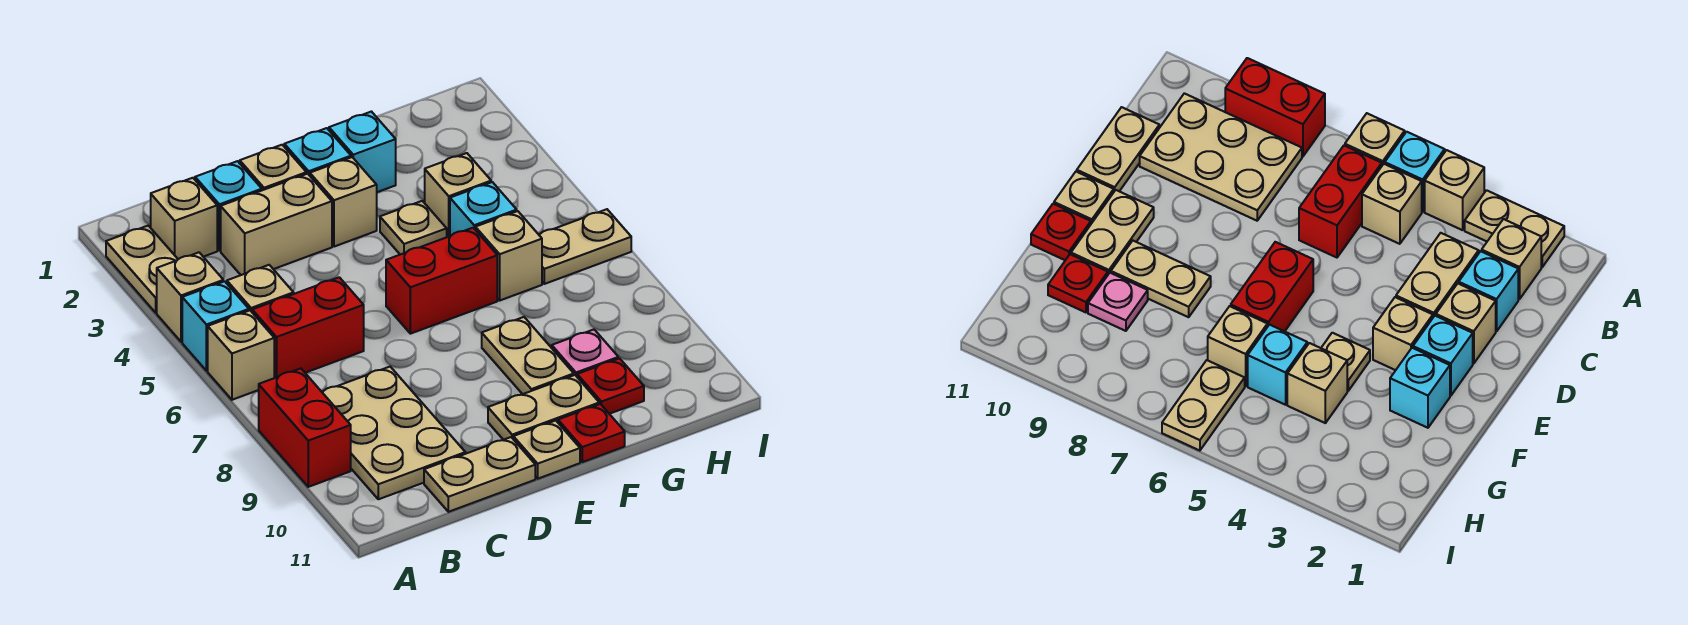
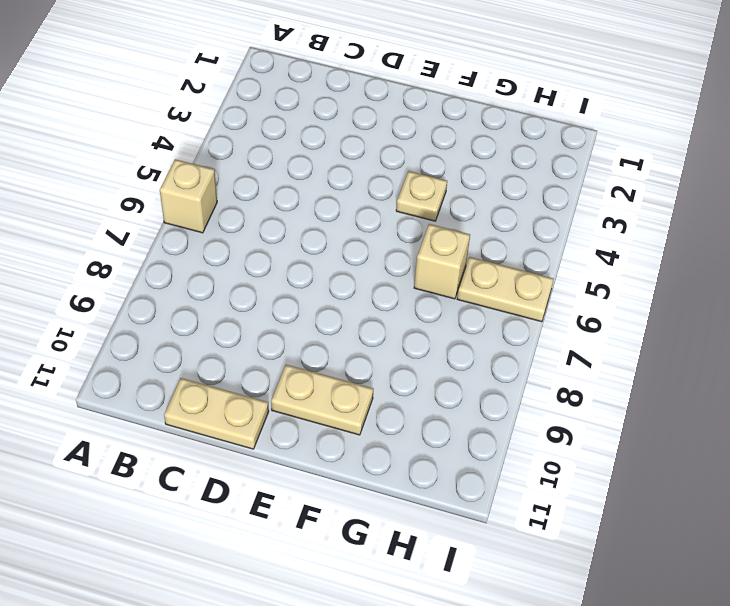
none -> tan plate A2:A3 level 1
none -> tan brick A4 level 1
none -> cyan brick A5 level 1

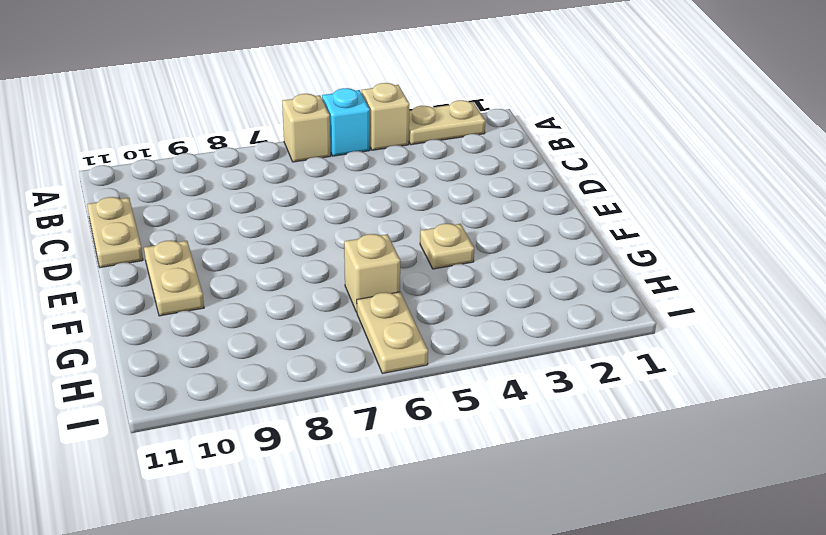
none -> red brick A8:A9 level 1
none -> tan brick B2 level 1
none -> tan brick B5 level 1

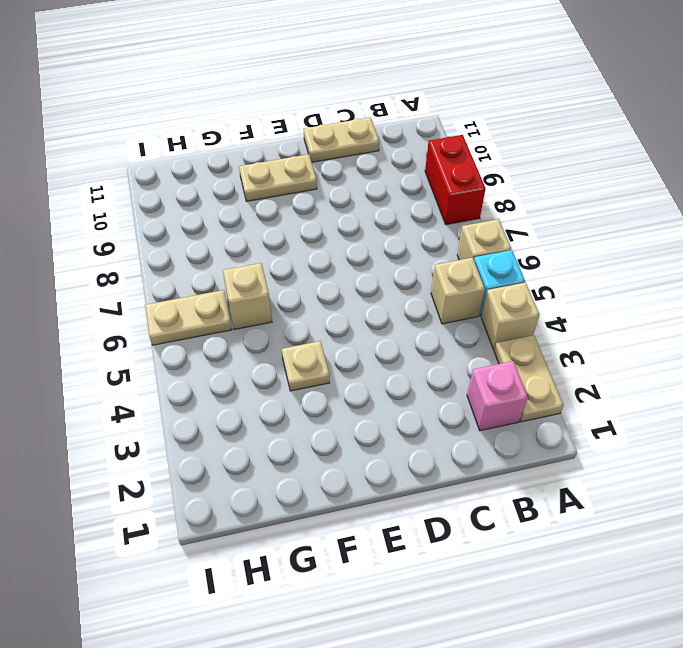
pink brick B2 level 1 -> tan brick B2 level 1
none -> red brick B6:C6 level 1
none -> tan plate B8:C10 level 1
none -> cyan brick C2 level 1

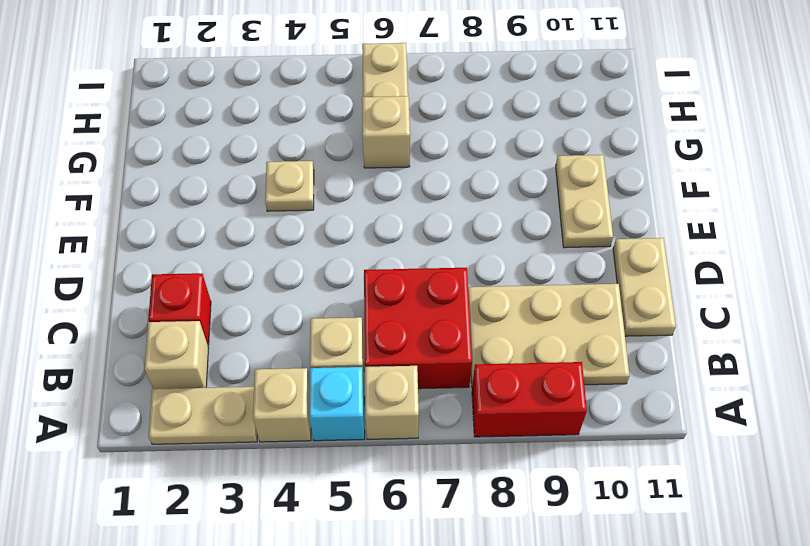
red brick B6:C7 level 1 -> red brick B6:C6 level 1
red brick C2 level 1 -> cyan brick C2 level 1
none -> tan brick C3:D3 level 1
none -> tan brick D2 level 1
none -> cyan brick E2 level 1

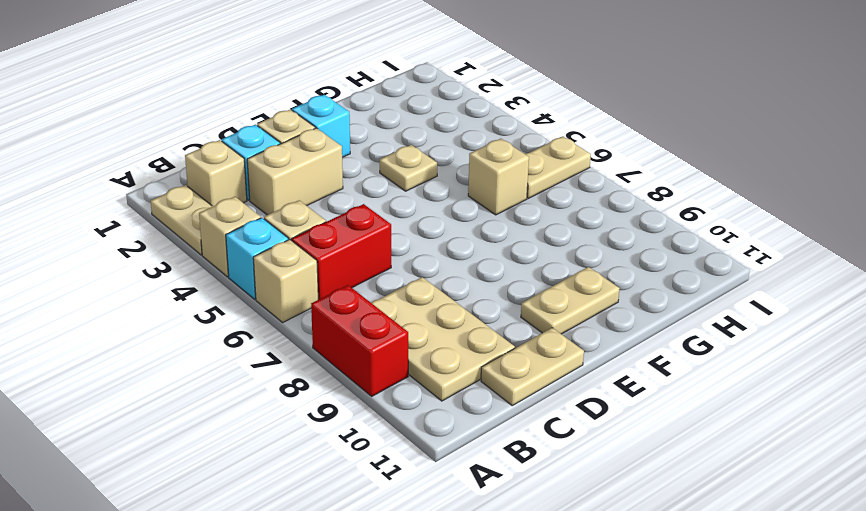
none -> tan brick E3 level 1
none -> red brick E6:F6 level 1
none -> tan plate E11 level 1

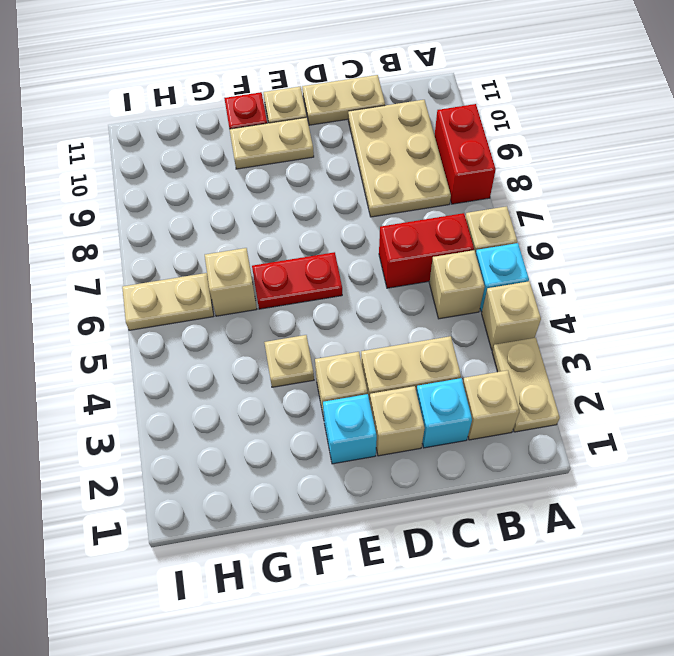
red plate E6:F6 level 1 -> red brick E6:F6 level 1
none -> cyan brick F2 level 1
none -> tan plate F8:F9 level 1
none -> tan brick G4 level 1

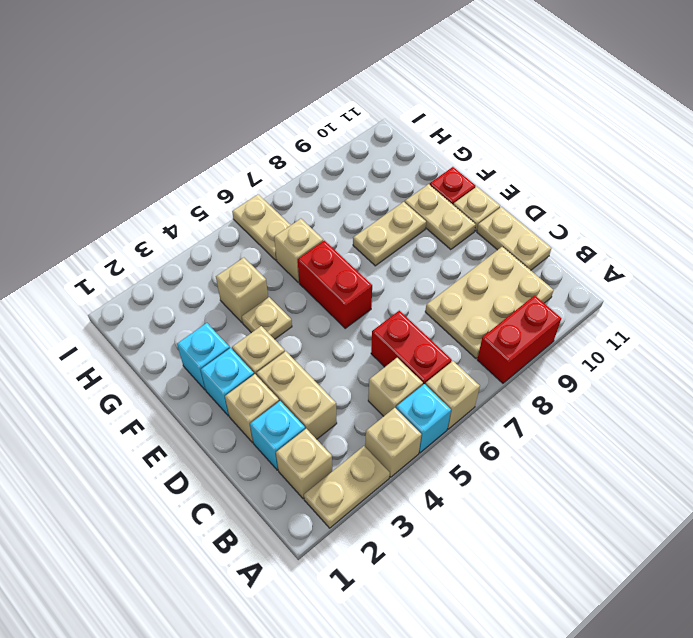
none -> cyan brick G5 level 1
none -> pink plate G9 level 1
none -> red plate G10 level 1

